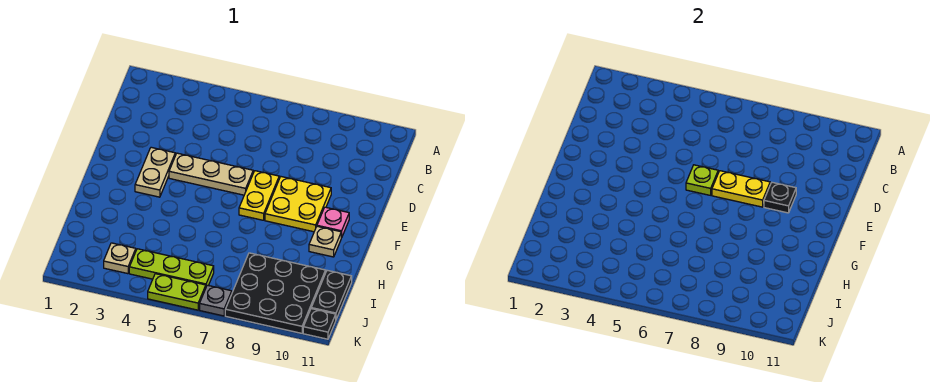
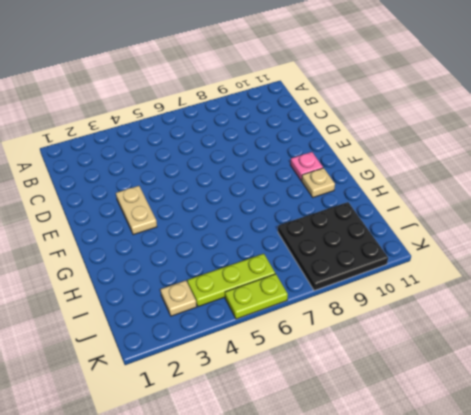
none -> tan plate E4:E6 level 1
none -> yellow plate E7:F7 level 1
none -> yellow plate E8:F9 level 1

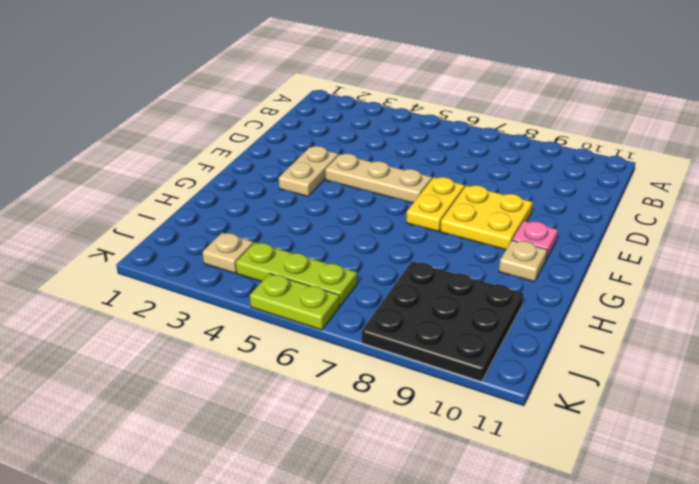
none -> black plate I11:J11 level 1
none -> grey plate K7 level 1
none -> black plate K11 level 1

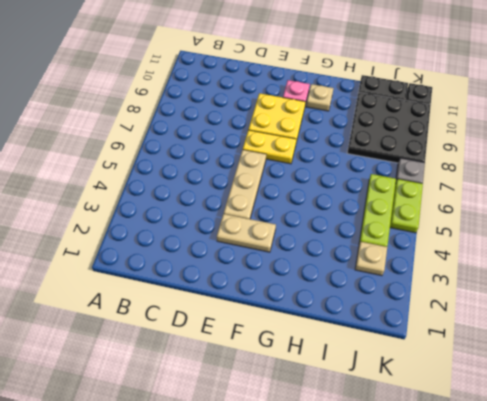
none -> lime plate E6 level 2
none -> yellow plate E7:E8 level 2
none -> black plate E9 level 2

